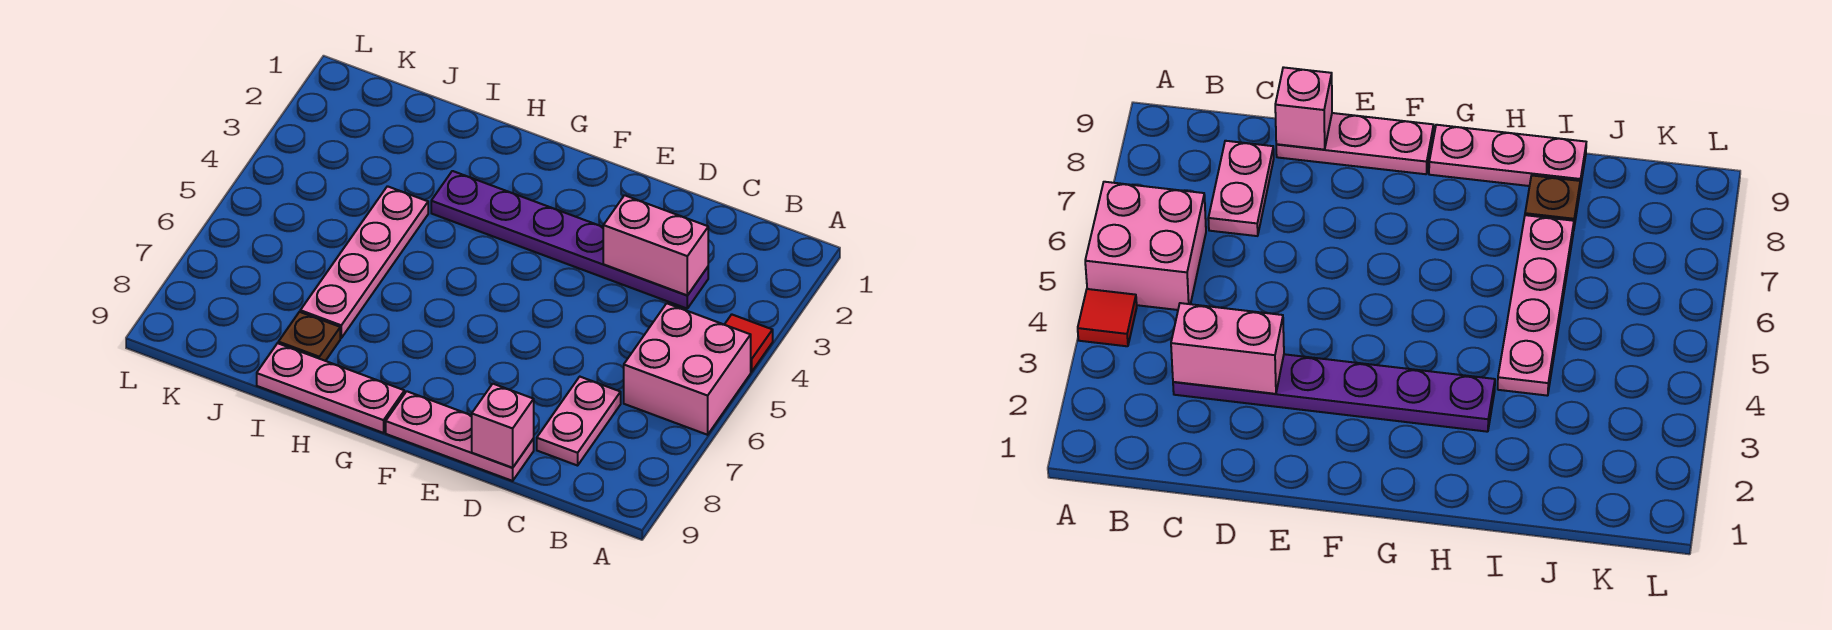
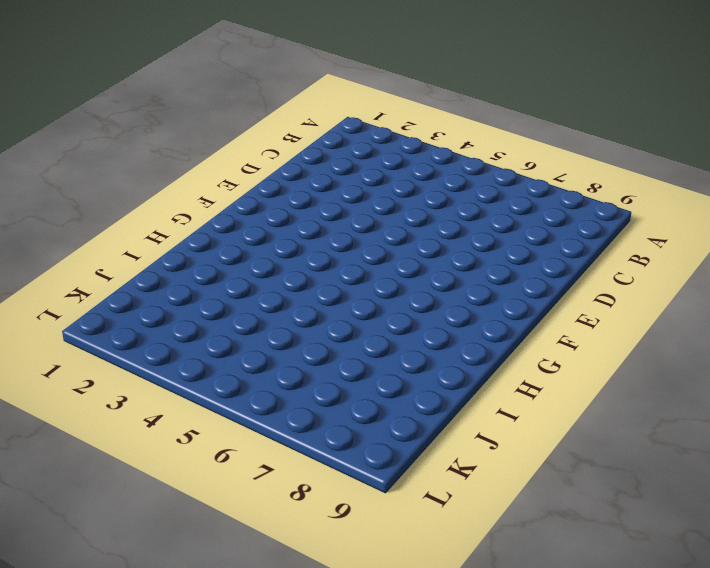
none -> red tile A4 level 1
none -> pink brick A5:B6 level 1

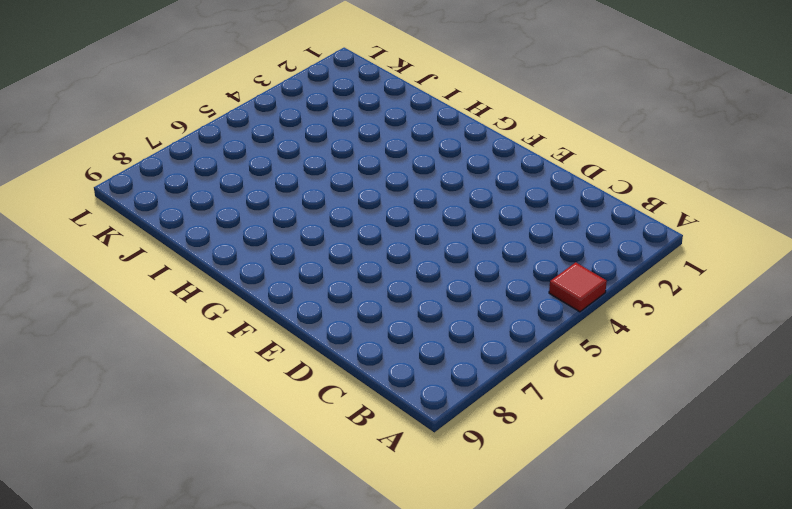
none -> pink brick A5:B6 level 1
none -> purple plate C3:H3 level 1

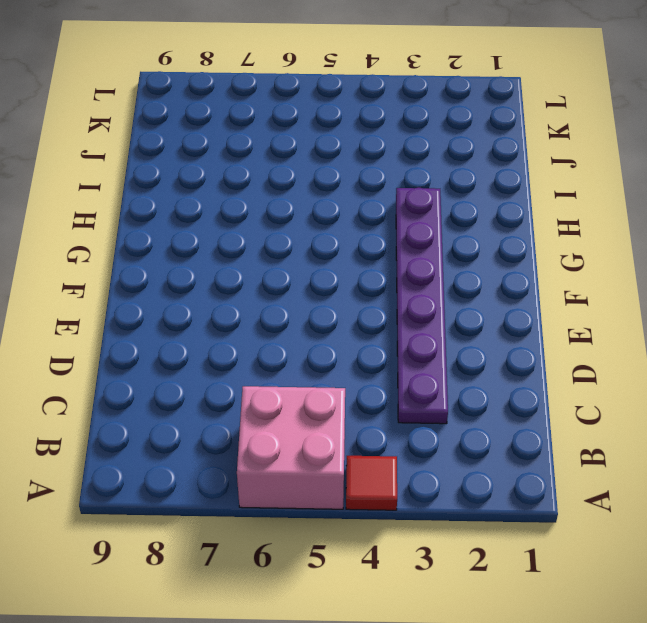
none -> pink plate C7:C8 level 1
none -> pink plate D9:F9 level 1

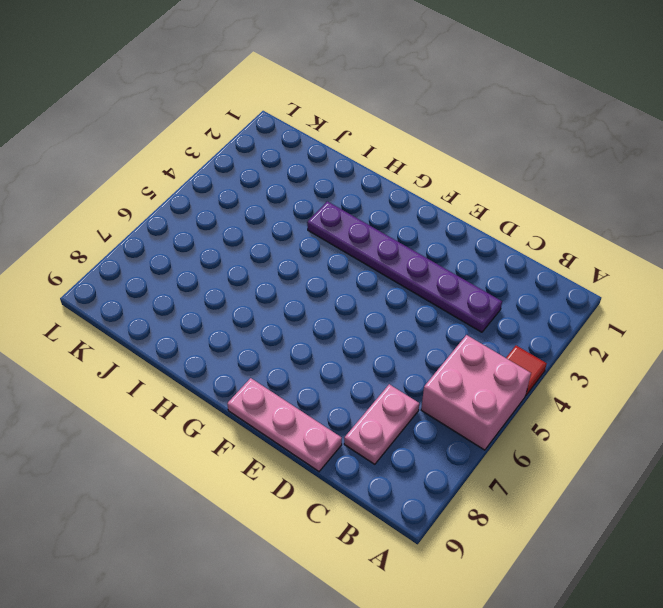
none -> pink plate G9:I9 level 1
none -> pink plate I4:I7 level 1

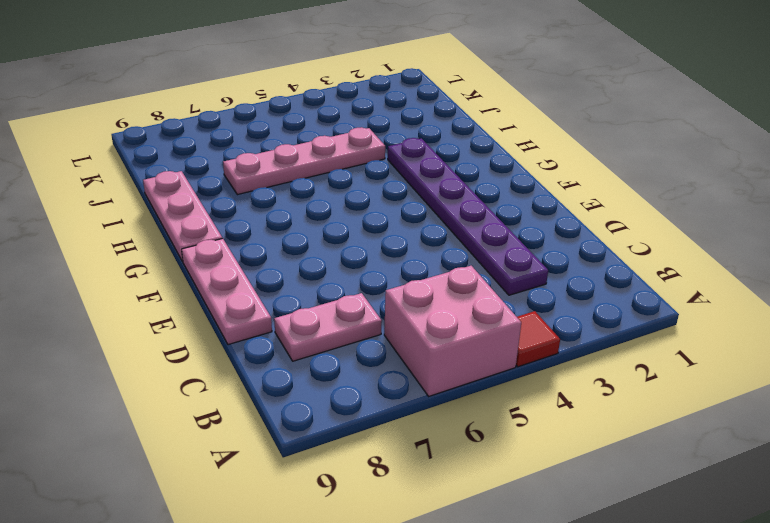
none -> brown plate I8 level 1
none -> pink brick C3:D3 level 2

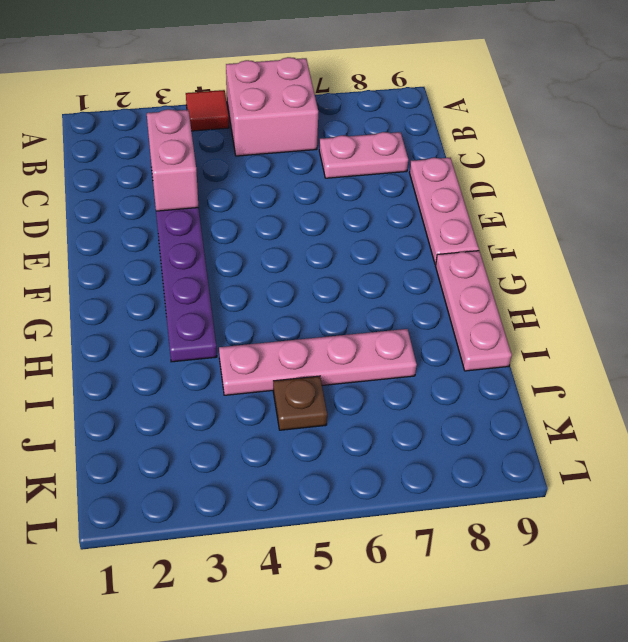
brown plate J5 level 1 -> brown plate I8 level 1
none -> pink brick D9 level 2

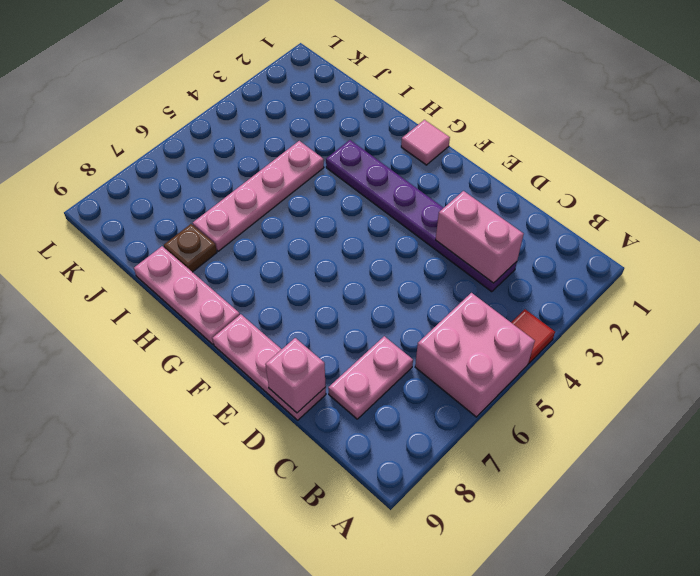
pink tile G1 level 1 -> none

